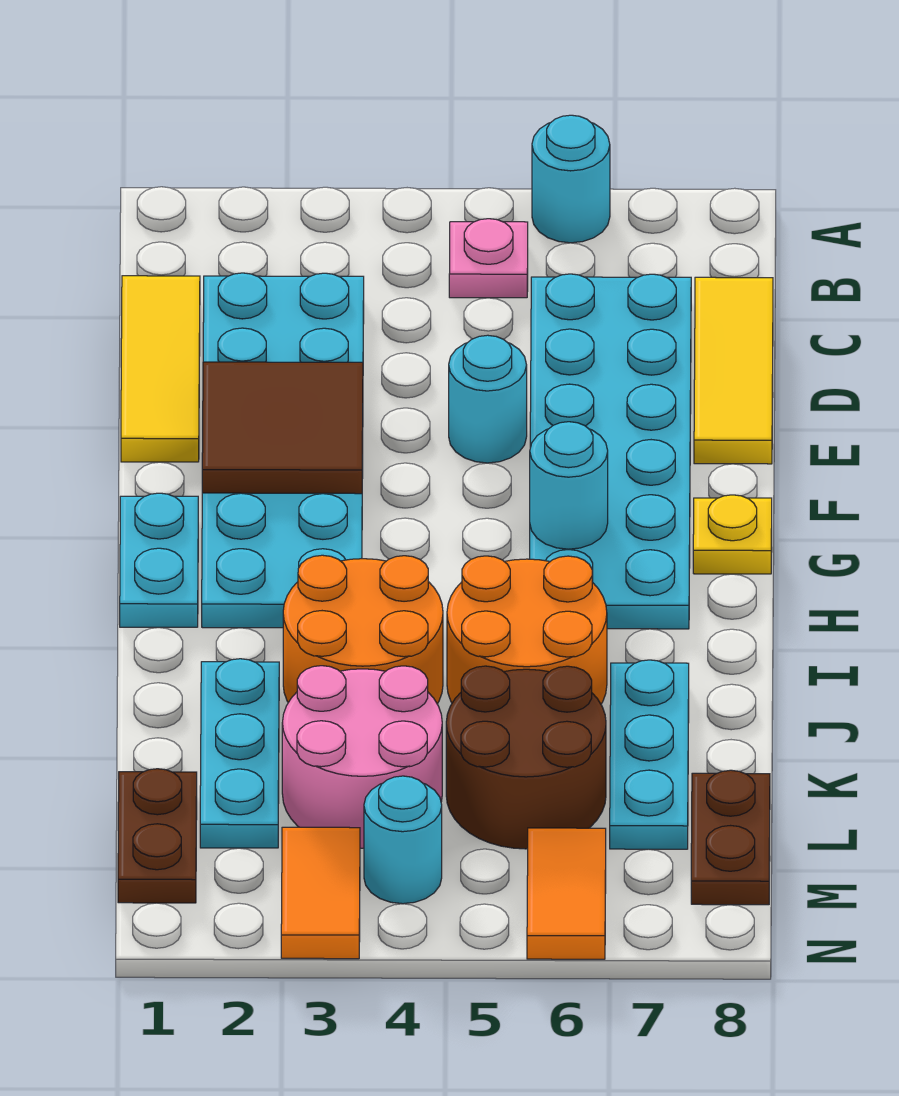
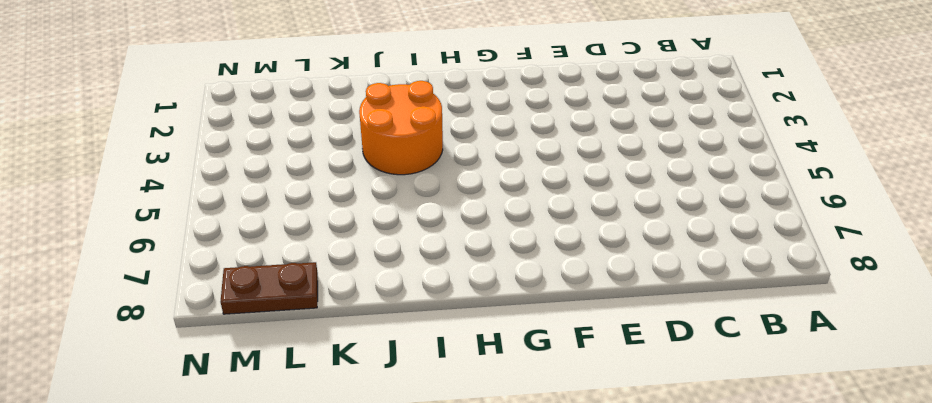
none -> cyan round brick A6 level 1
none -> pink plate B5 level 1
none -> yellow tile C1:E1 level 1

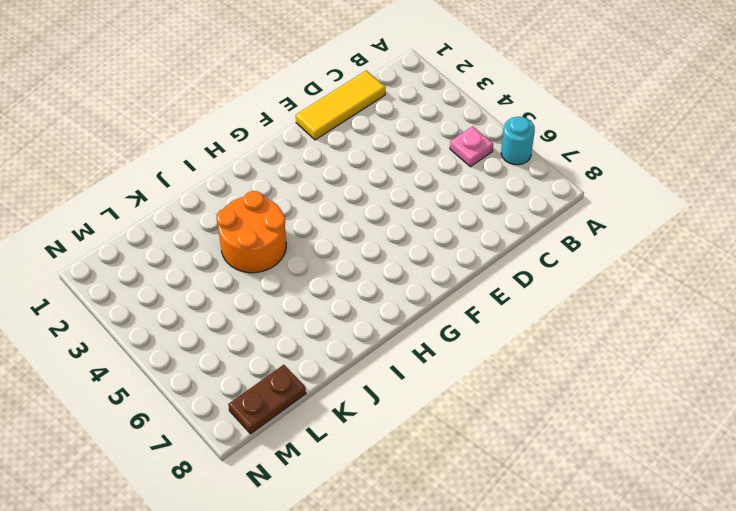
none -> cyan plate C2:H3 level 1
none -> cyan plate C6:H7 level 1
none -> yellow tile C8:E8 level 1

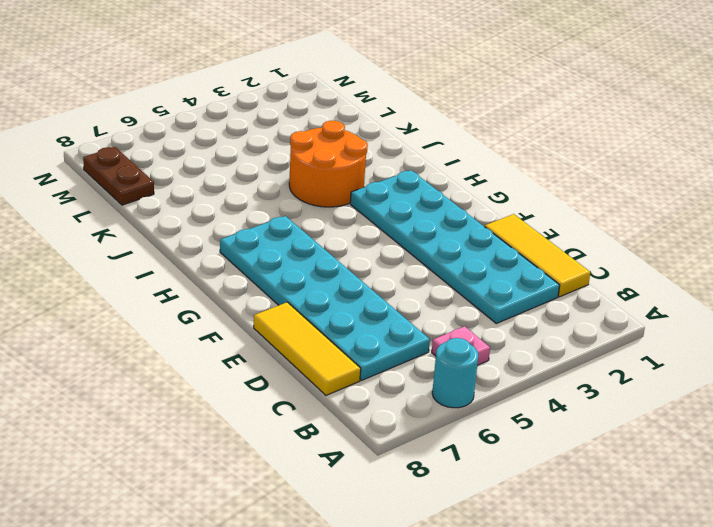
none -> cyan round brick E5 level 1
none -> cyan plate G1:H1 level 1
none -> yellow plate G8 level 1

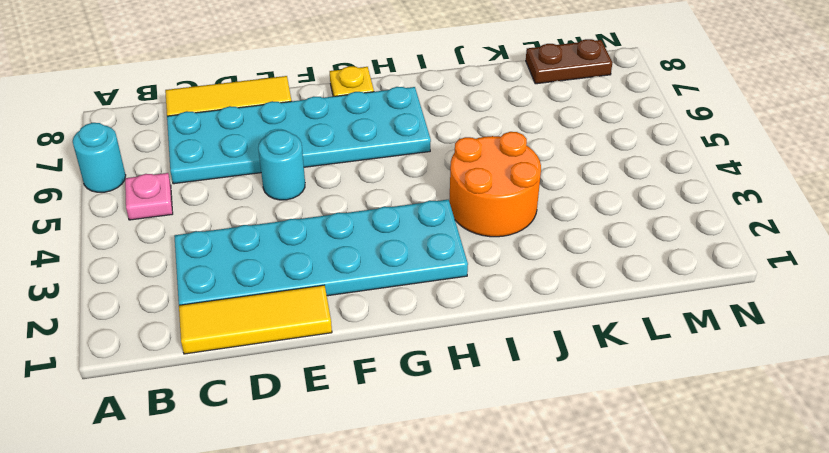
none -> cyan plate G1:H1 level 1
none -> orange round brick I5:J6 level 1
none -> cyan plate J2:L2 level 1

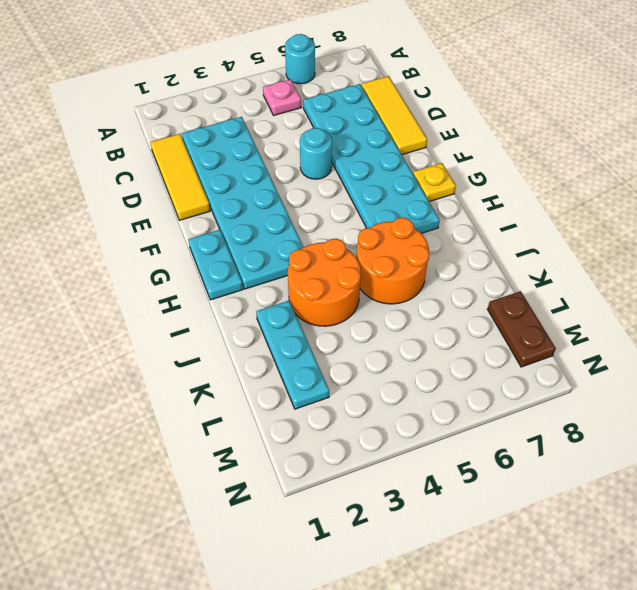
none -> cyan plate J7:L7 level 1
none -> pink round brick K3:L4 level 1
none -> brown round brick K5:L6 level 1

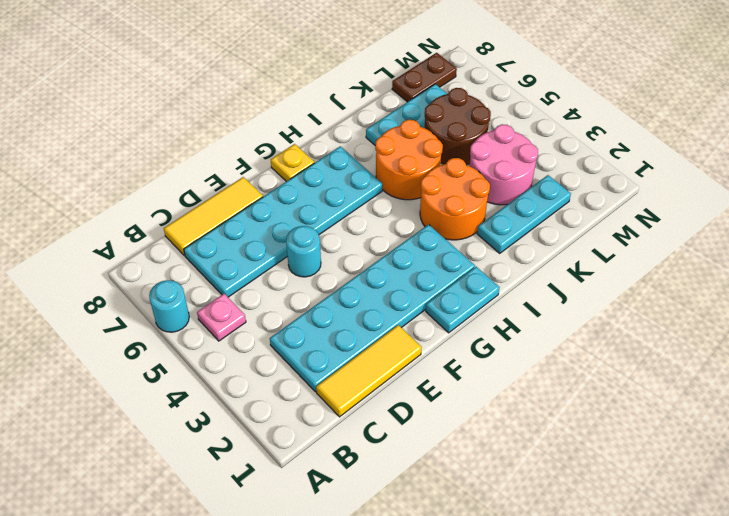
none -> brown plate L1:M1 level 1
none -> orange tile M3:N3 level 1
none -> cyan round brick M4 level 1

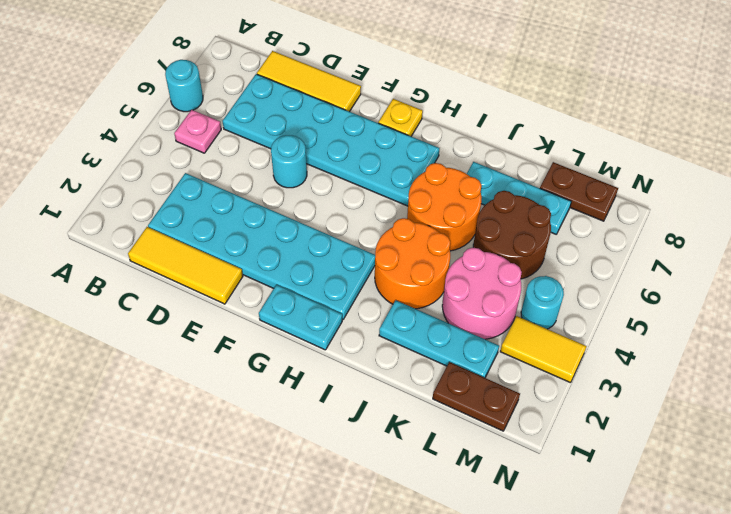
yellow tile M3:N3 level 1 -> orange tile M3:N3 level 1
none -> orange tile M6:N6 level 1
none -> brown tile E2:F3 level 2
none -> cyan round brick G6 level 2

